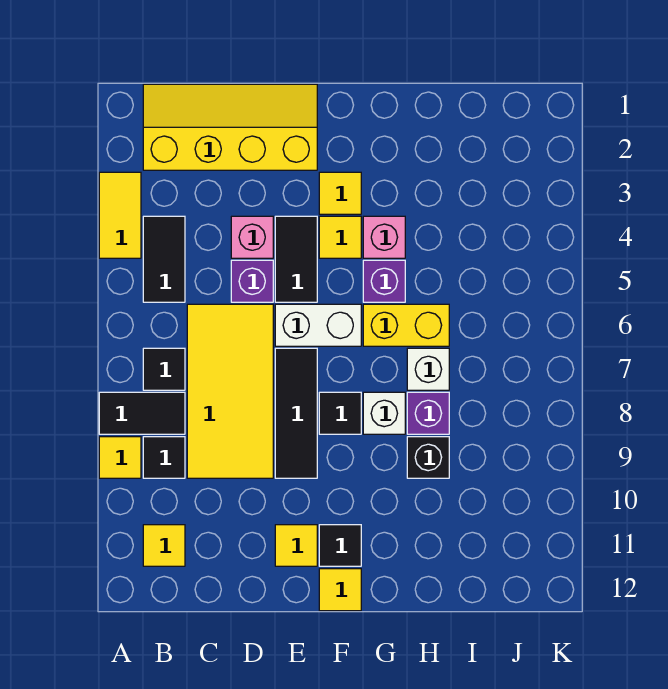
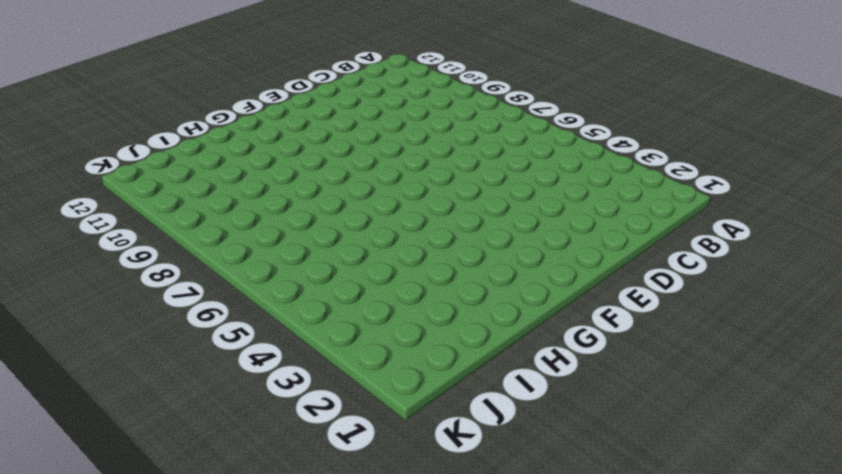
none -> yellow tile A3:A4 level 1
none -> black tile A8:B8 level 1
none -> yellow tile A9 level 1

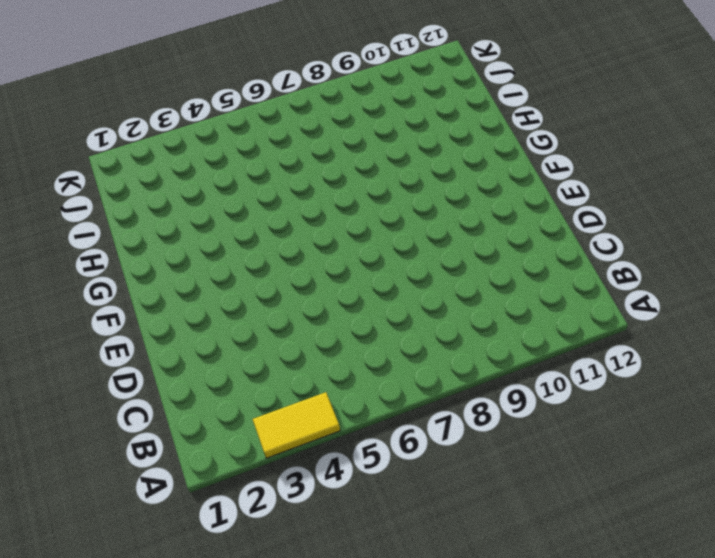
none -> black tile A8:B8 level 1
none -> yellow tile A9 level 1
none -> yellow slope B1:E2 level 1 top 2

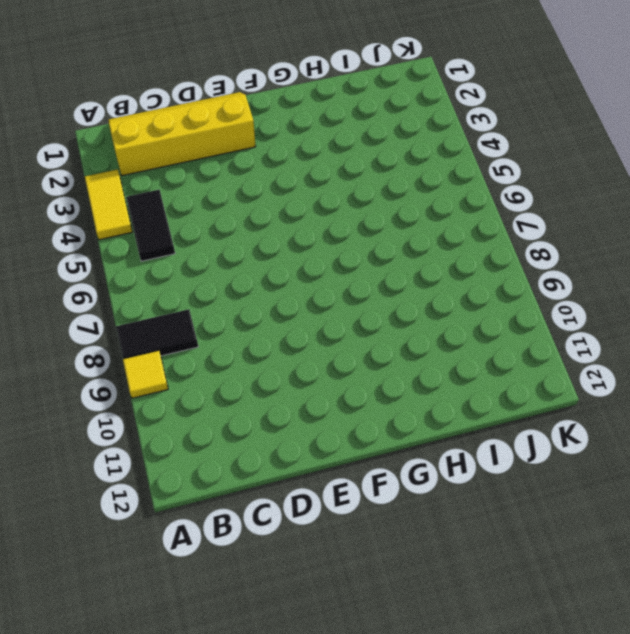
none -> black tile B7 level 1
none -> black tile B9 level 1
none -> yellow tile B11 level 1

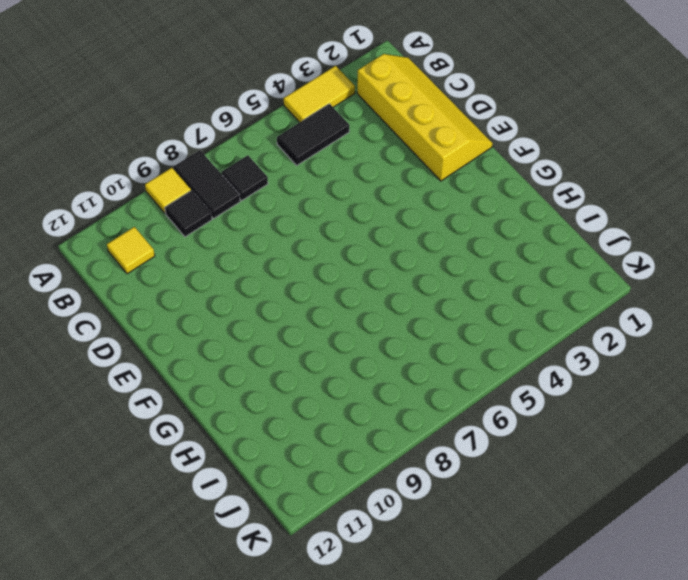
none -> yellow tile C6:D9 level 1
none -> pink brick D4 level 1
none -> purple brick D5 level 1

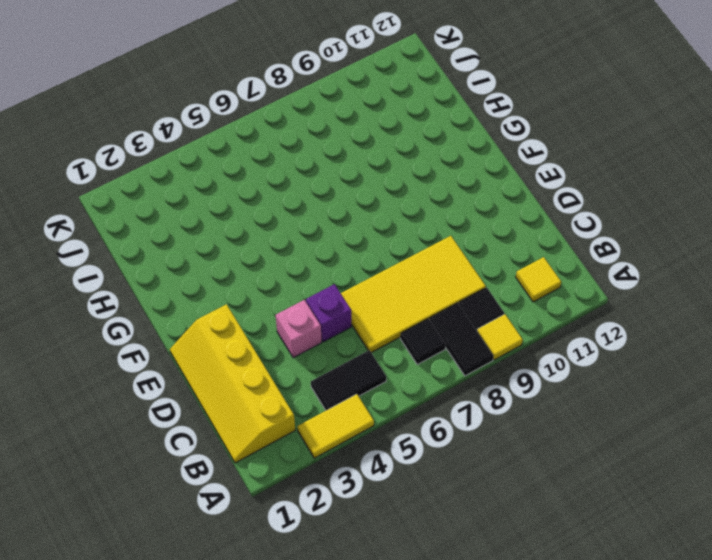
none -> black tile E4:E5 level 1
none -> white brick E6:F6 level 1
none -> black tile E7:E9 level 1

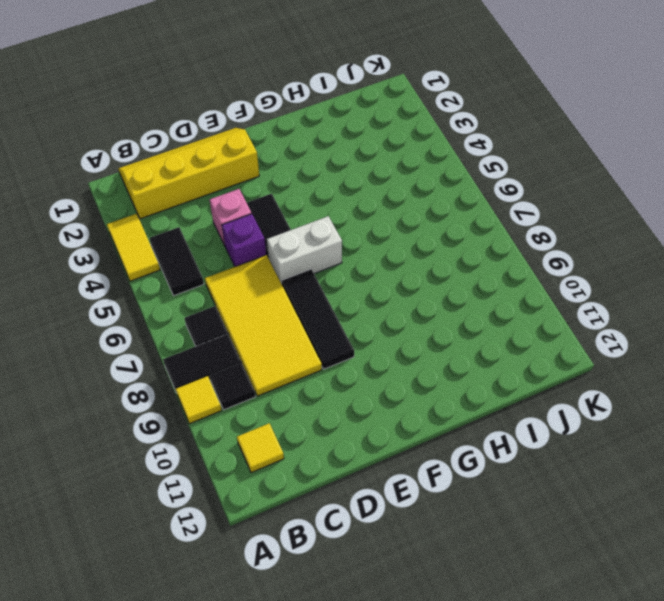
none -> yellow tile E11 level 1
none -> yellow tile F3 level 1
none -> yellow tile F4 level 1

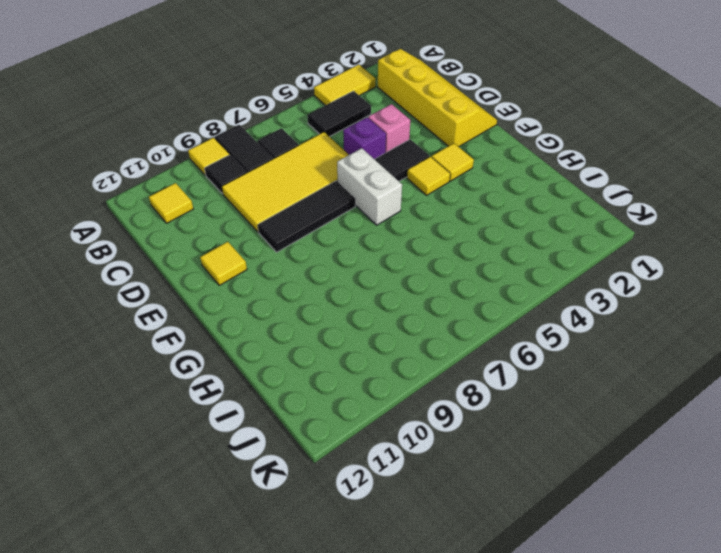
none -> black tile F8 level 1
none -> black tile F11 level 1
none -> yellow tile F12 level 1

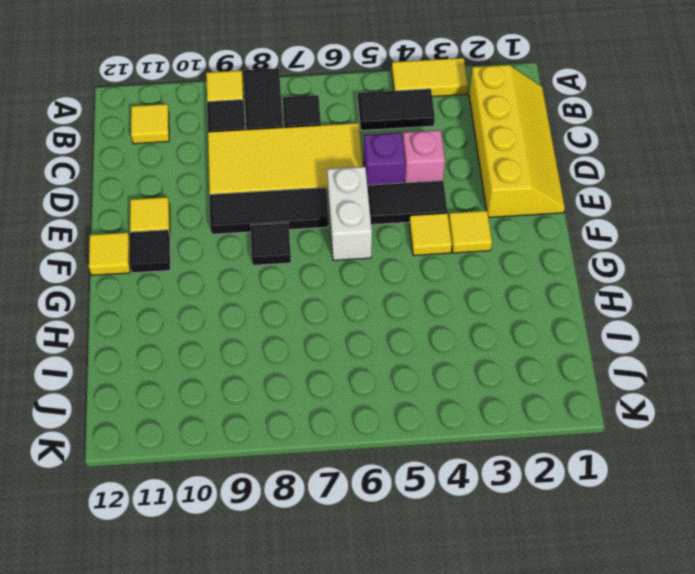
none -> pink brick G4 level 1
none -> purple brick G5 level 1
none -> yellow brick G6:H6 level 1

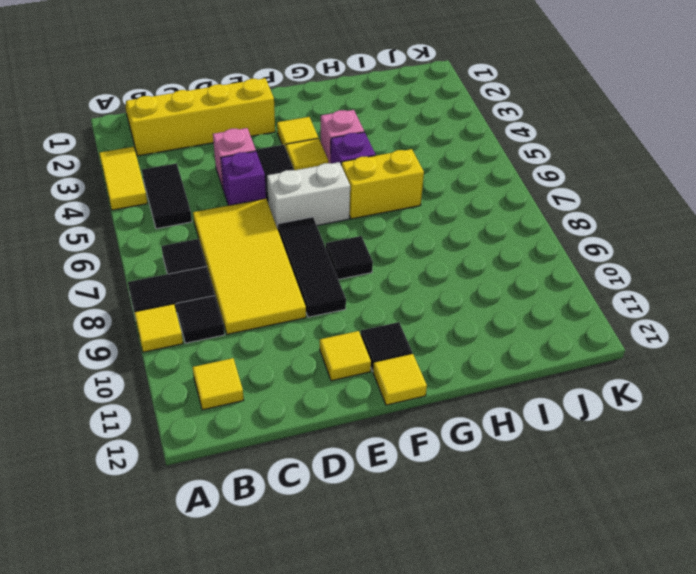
none -> white brick G8 level 1
none -> white brick H7 level 1
none -> purple brick H8 level 1

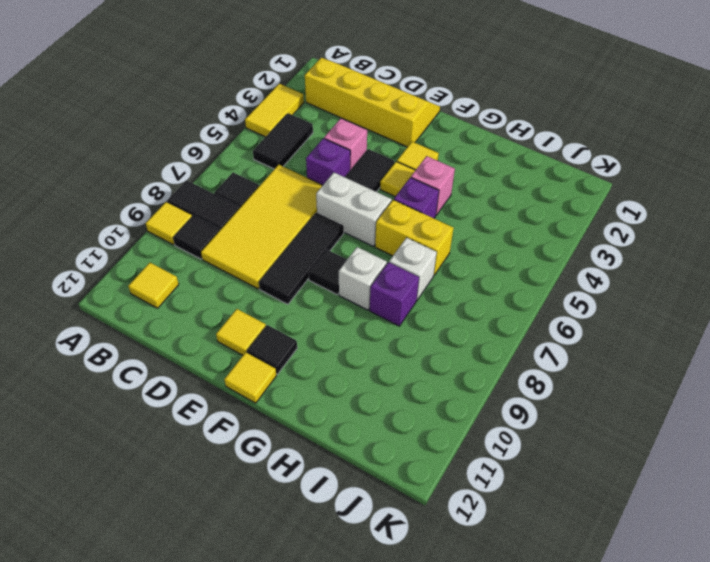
none -> black brick H9 level 1

